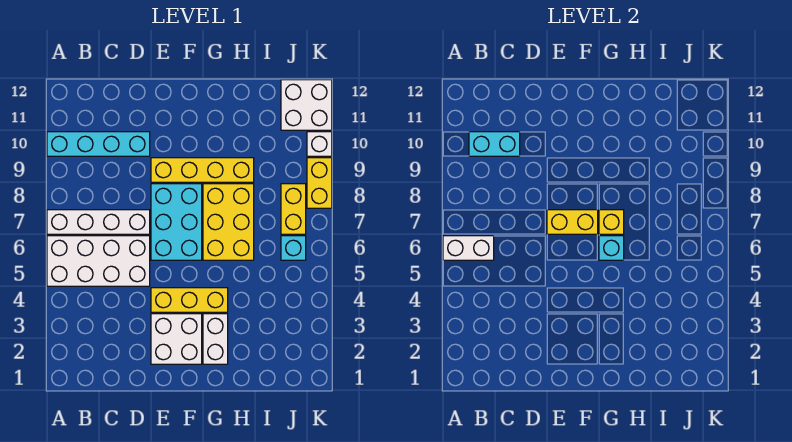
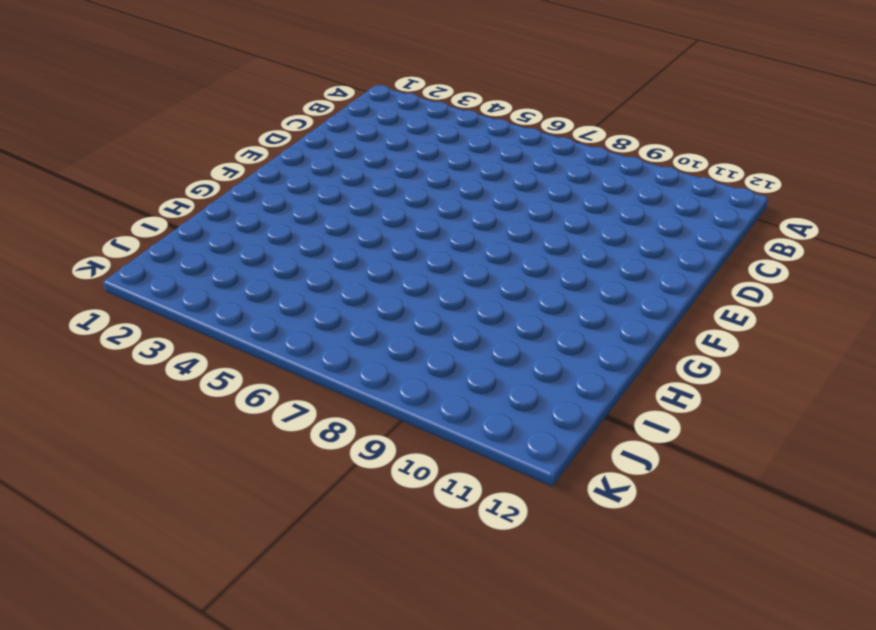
none -> white brick A5:D6 level 1
none -> white brick A7:D7 level 1
none -> cyan brick A10:D10 level 1

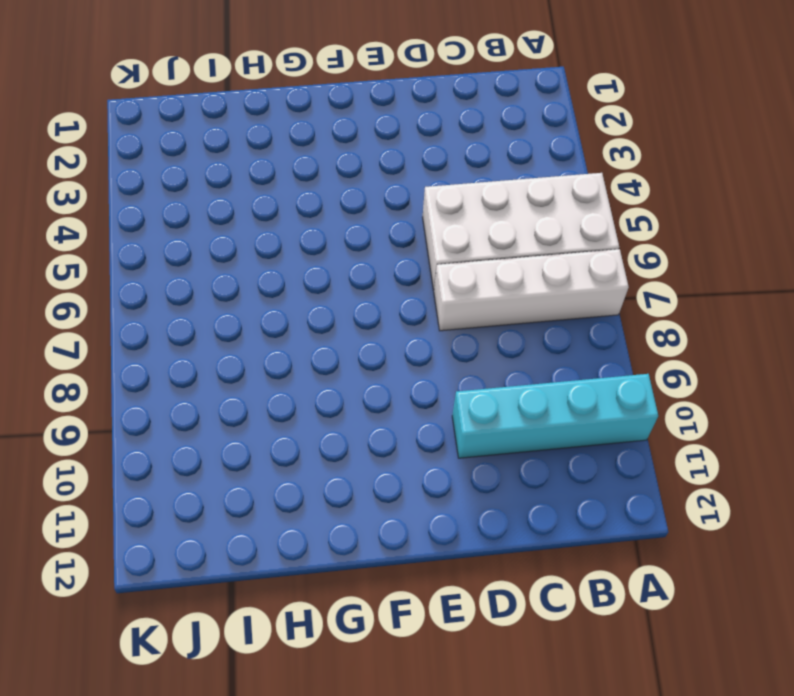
none -> white brick E2:F3 level 1
none -> yellow brick E4:G4 level 1
none -> cyan brick E6:F8 level 1

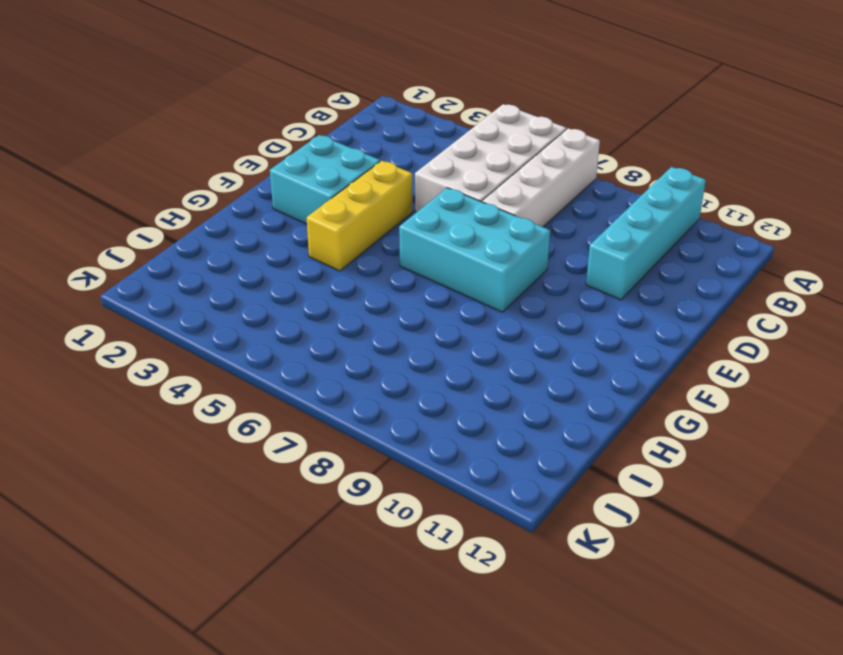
cyan brick E2:F3 level 1 -> white brick E2:F3 level 1
none -> yellow brick E9:H9 level 1
none -> white brick G2:G3 level 1
none -> yellow brick G6:H8 level 1

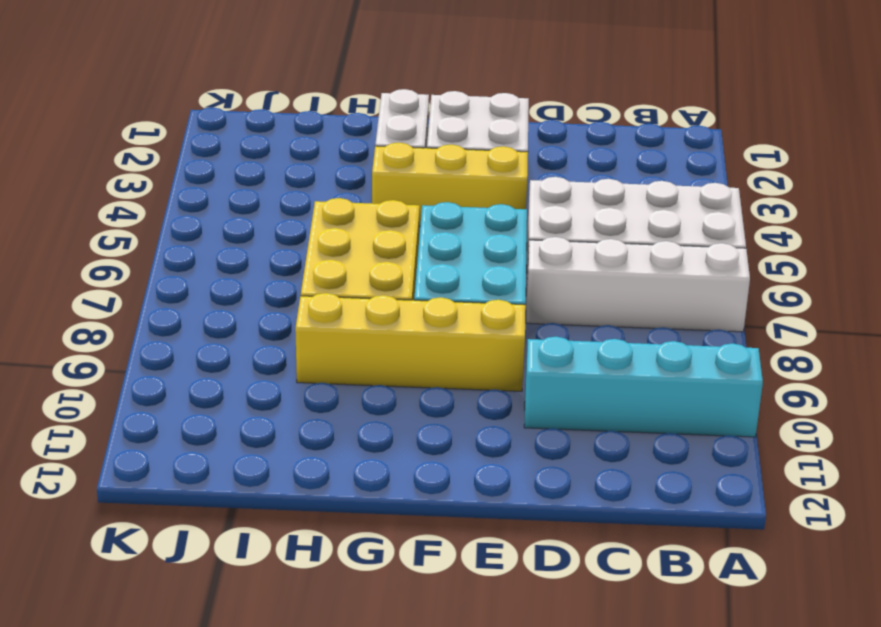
none -> cyan brick J6 level 1
none -> yellow brick J7:J8 level 1
none -> white brick J11:K12 level 1

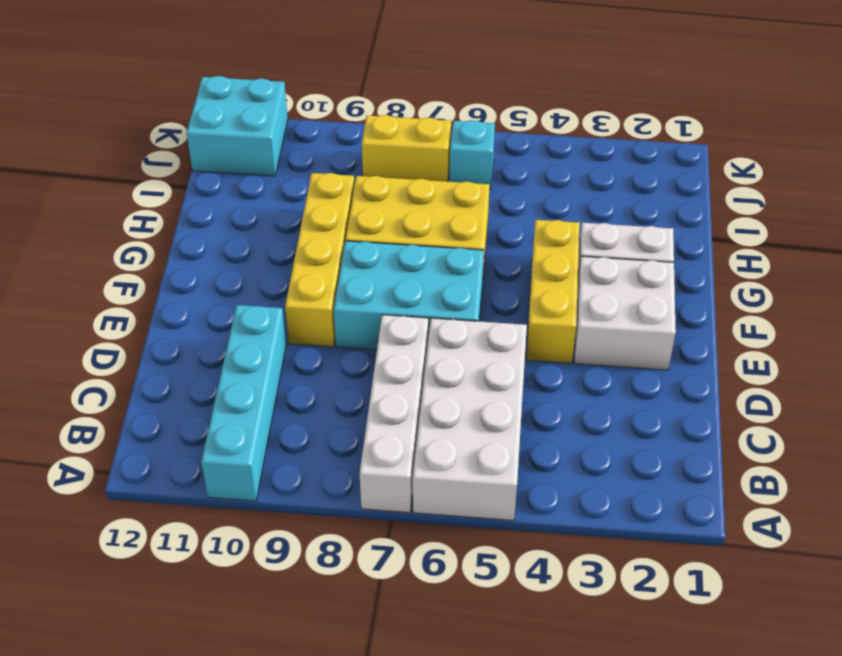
cyan brick J11:K12 level 1 -> white brick J11:K12 level 1
none -> yellow brick K8:K9 level 1
none -> white brick K10 level 1
none -> white brick A6:B6 level 2

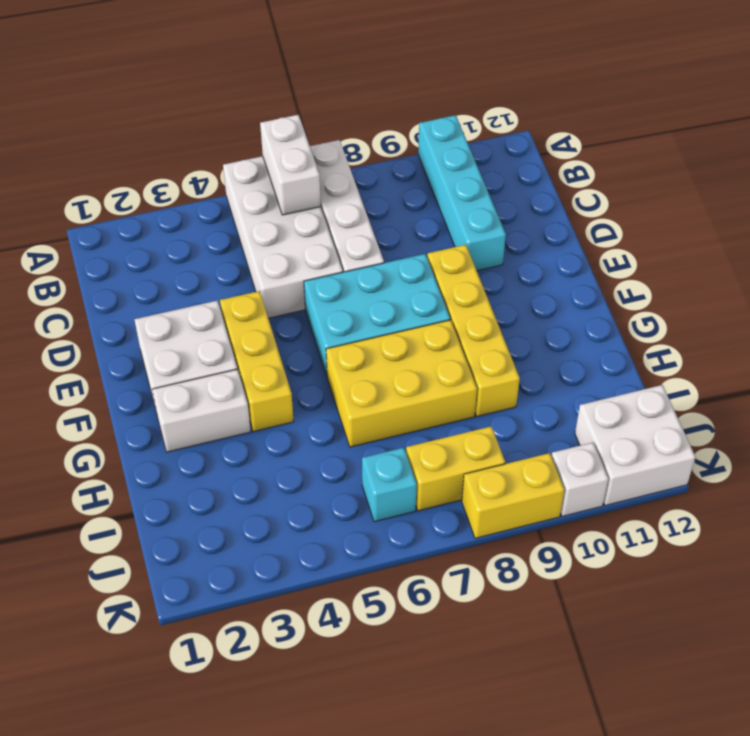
none -> cyan brick B10:C10 level 2
none -> yellow brick E7:F7 level 2
none -> cyan brick G6 level 2

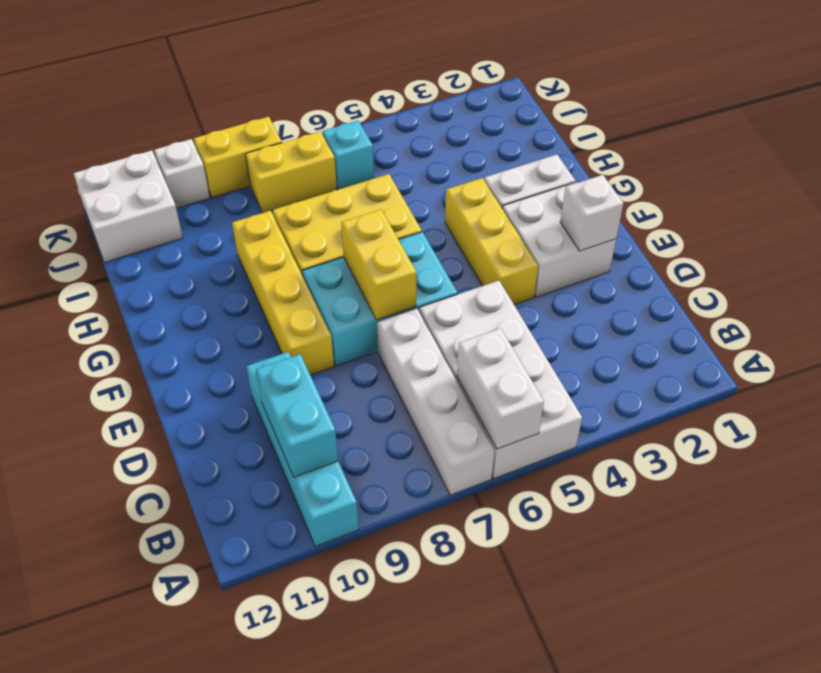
white brick E2 level 2 -> none
none -> cyan brick G6 level 2
none -> yellow brick G7 level 2

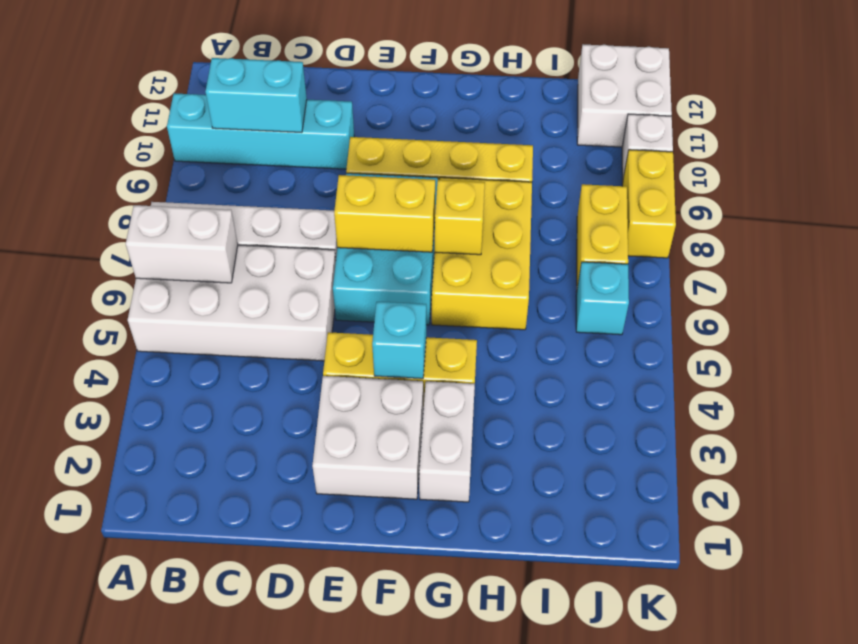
cyan brick F4 level 2 -> cyan brick G6 level 2

